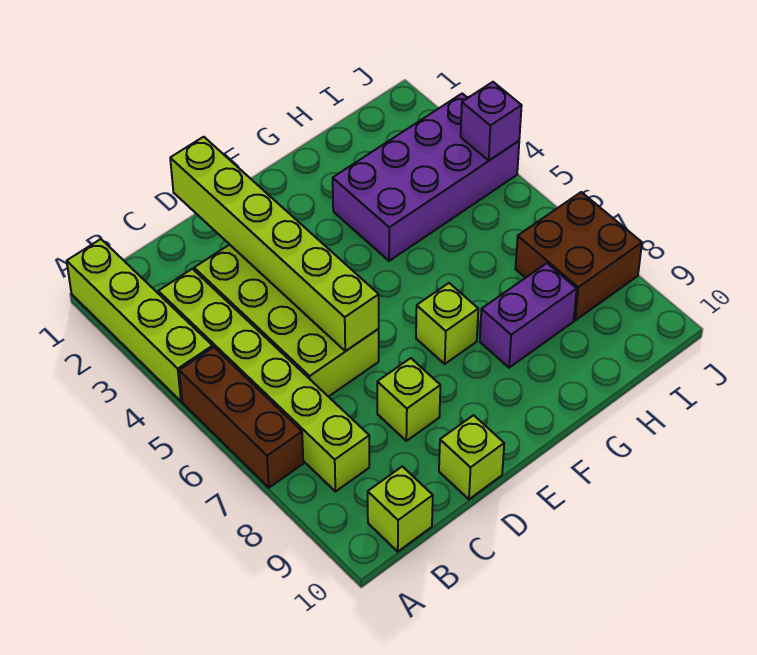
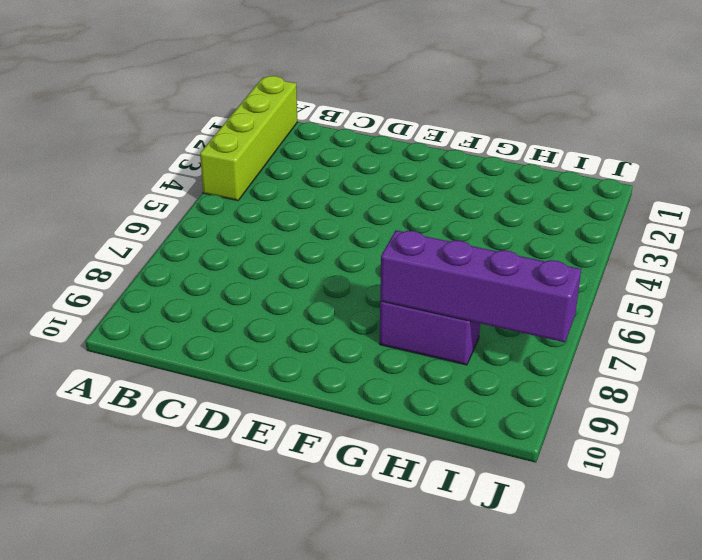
purple brick G8:J8 level 2 -> none
none -> brown brick A5:A7 level 1
none -> lime brick B3:B8 level 1
none -> lime brick B10 level 1

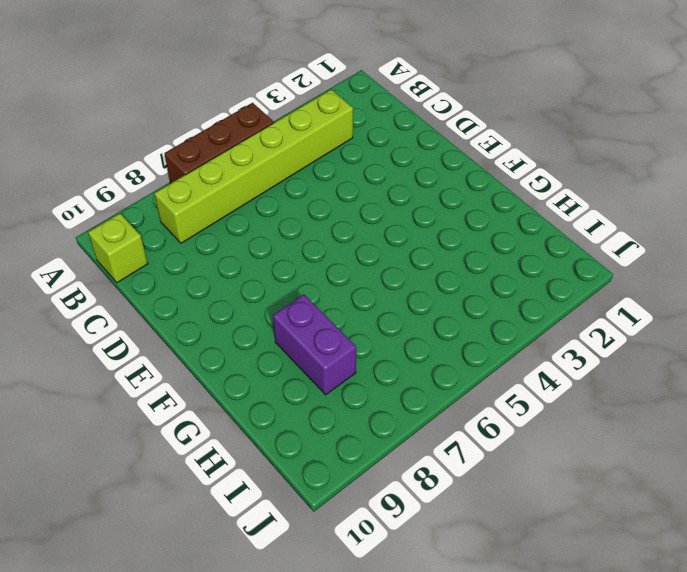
none -> lime brick A1:A4 level 1
none -> lime brick C3:D6 level 1
none -> lime brick D8 level 1

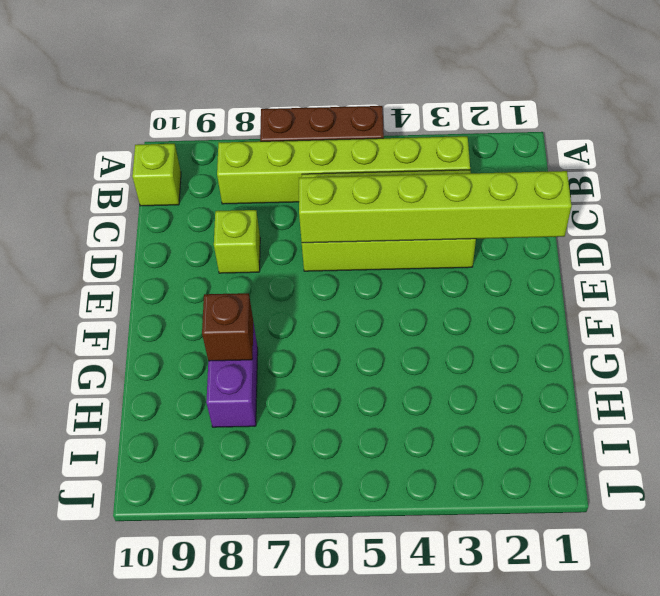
brown brick G8 level 2 -> none
none -> lime brick A1:A4 level 1
none -> lime brick D10 level 1
none -> lime brick F7 level 1

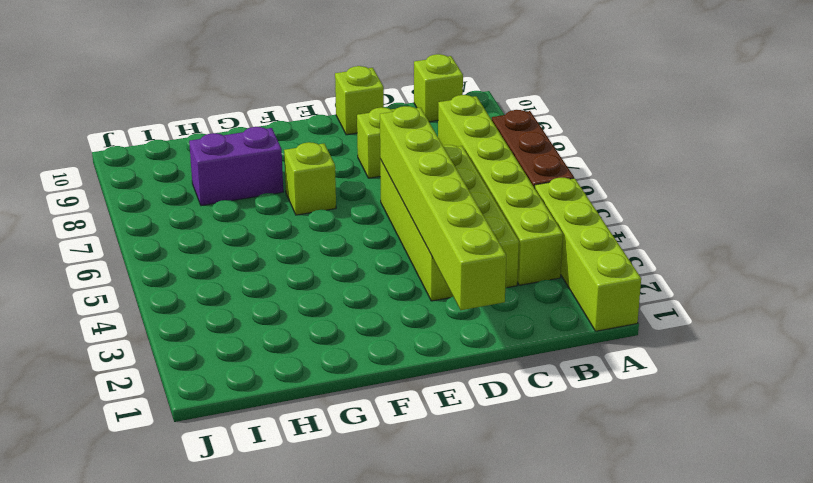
none -> purple brick G3:J4 level 1
none -> brown brick I7:J8 level 1
none -> purple brick J4 level 2

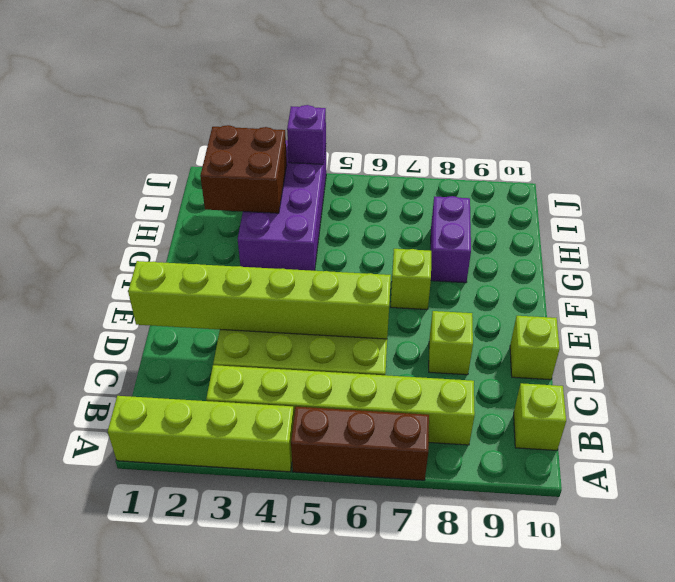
brown brick H2:I3 level 2 -> brown brick I7:J8 level 1

